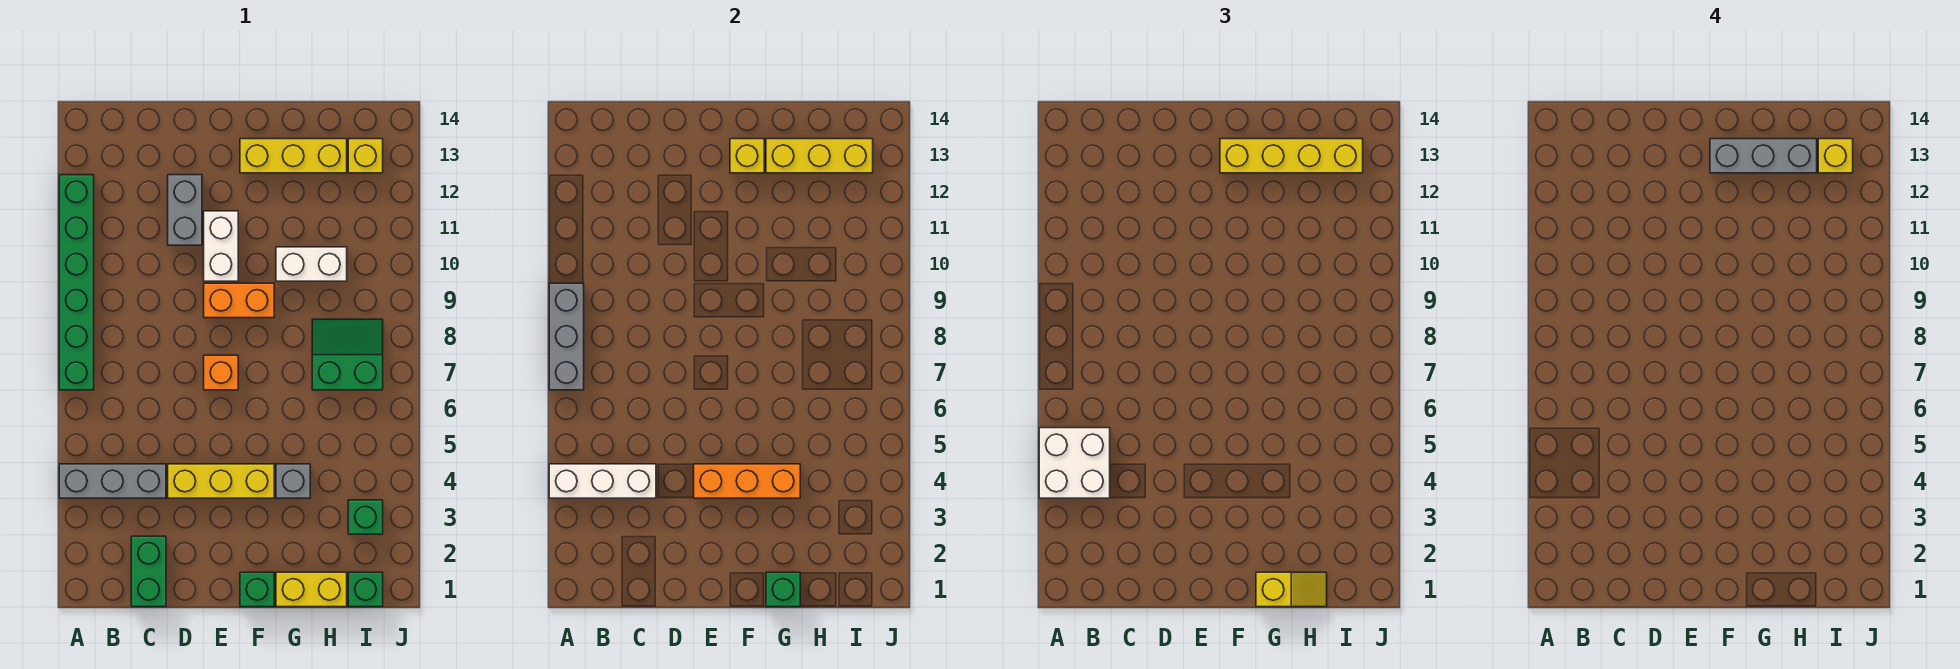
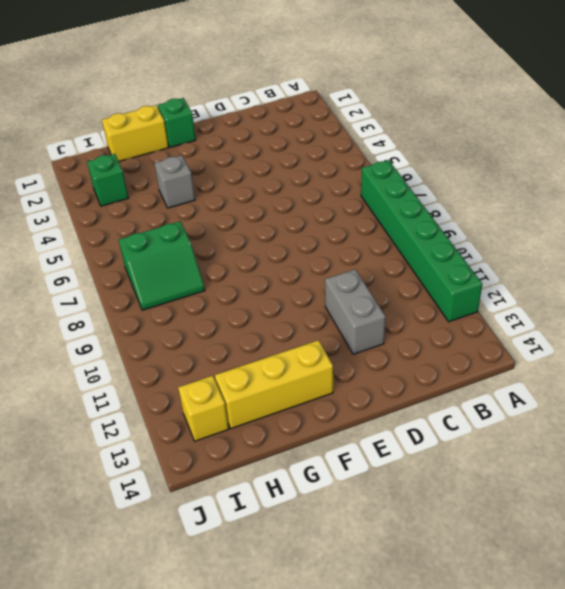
none -> grey brick A4:C4 level 1
none -> green brick C1:C2 level 1
none -> yellow brick D4:F4 level 1

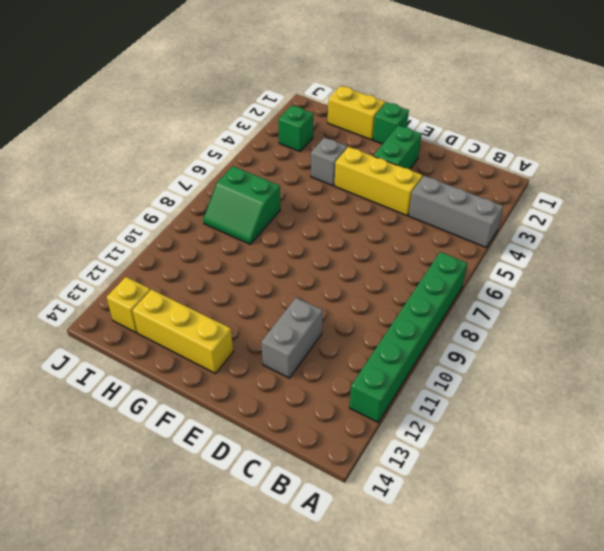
green brick E2:E3 level 1 -> green brick C1:C2 level 1
none -> orange brick E7 level 1
none -> orange brick E9:F9 level 1
none -> white brick E10:E11 level 1

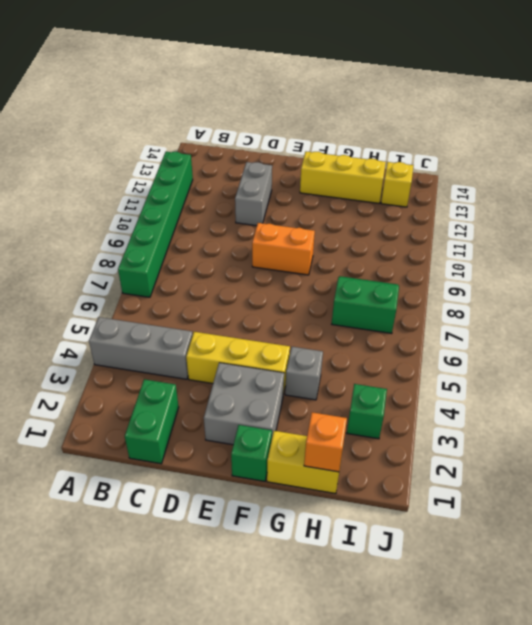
grey brick E2:F3 level 1 -> none
orange brick H1 level 2 -> orange brick E7 level 1
none -> white brick E10:E11 level 1
none -> white brick G10:H10 level 1
none -> green brick I1 level 1

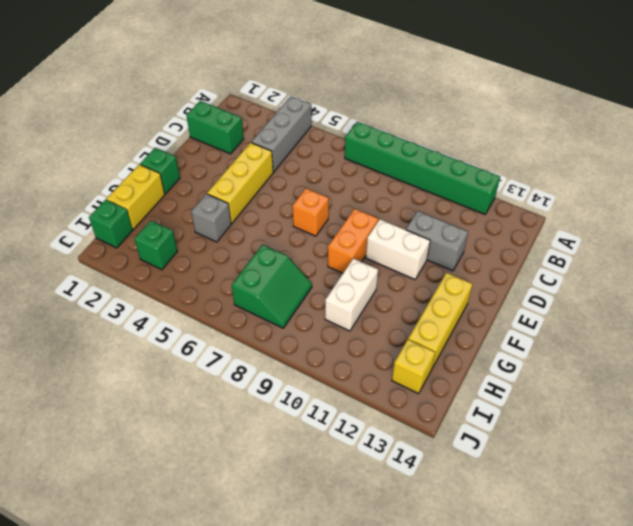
none -> white brick A4:C4 level 2
none -> grey brick A7:A9 level 2
none -> orange brick E4:G4 level 2

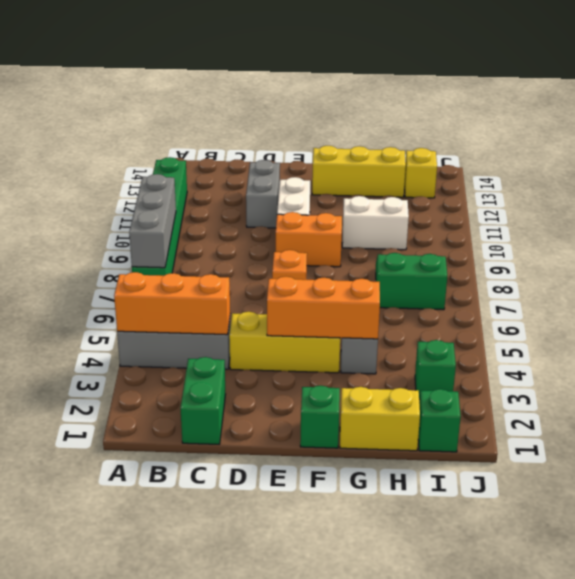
orange brick A4:C4 level 2 -> white brick A4:C4 level 2
none -> yellow brick F13 level 2
none -> green brick G1 level 2
none -> yellow brick G13:I13 level 2

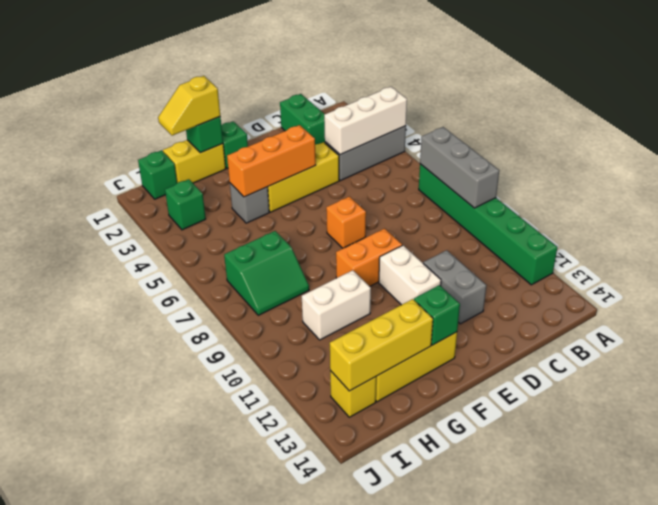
green brick F13 level 2 -> yellow brick F13 level 2
none -> white brick A4:B5 level 3
none -> yellow brick F13:I13 level 3
none -> grey brick F13:H13 level 4

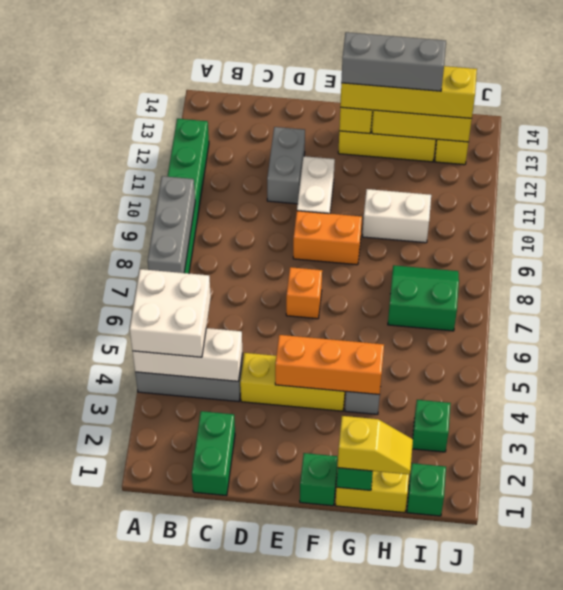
none -> yellow brick I13 level 4

